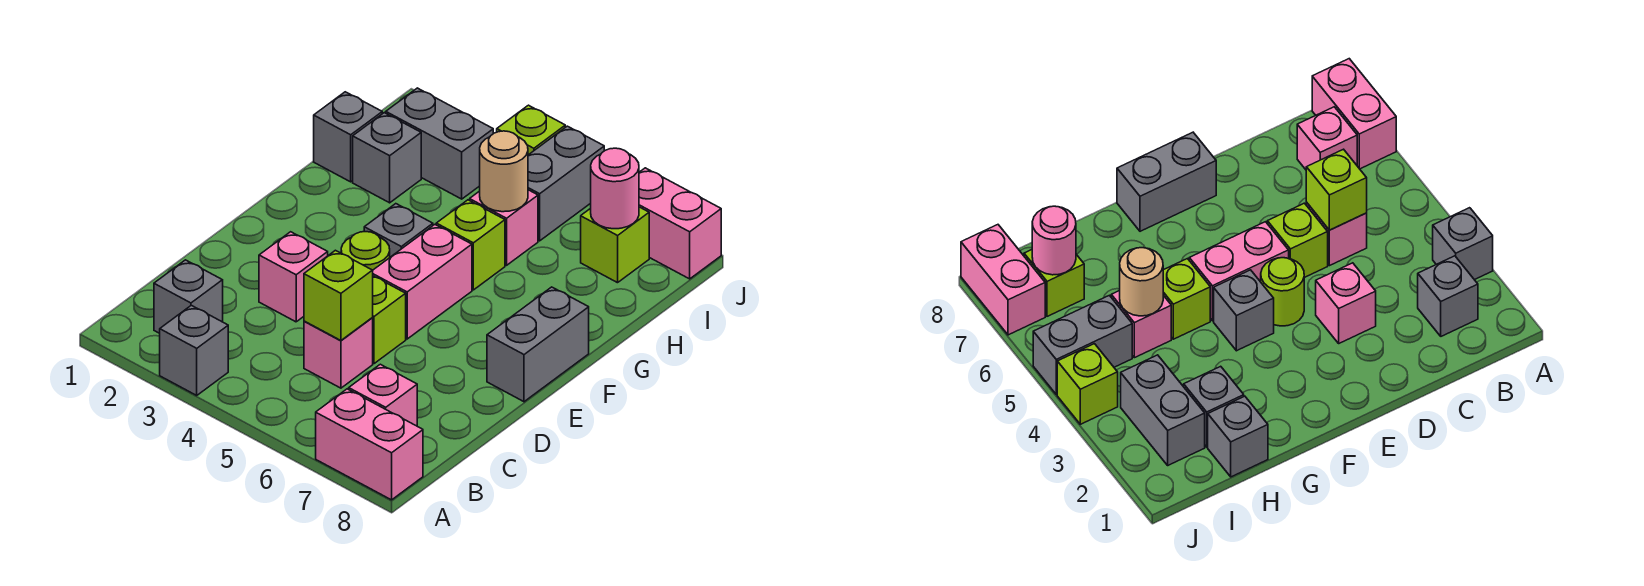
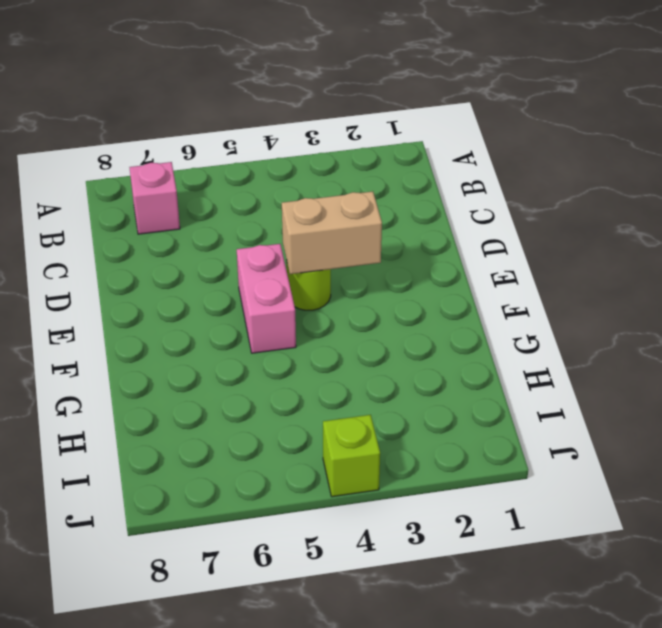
tan brick E3:E4 level 2 -> none
none -> grey brick A3 level 1
none -> pink brick A7:A8 level 1
none -> grey brick B2 level 1

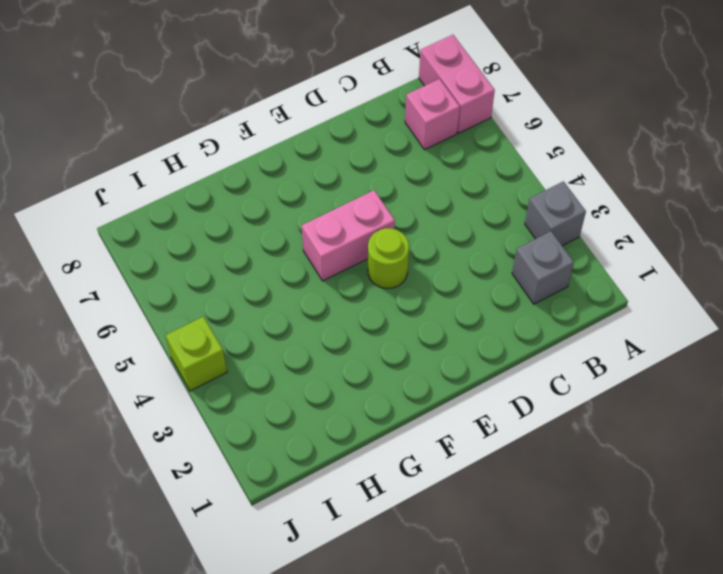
none -> pink brick C5 level 1
none -> pink brick D3 level 1
none -> lime brick D5 level 1

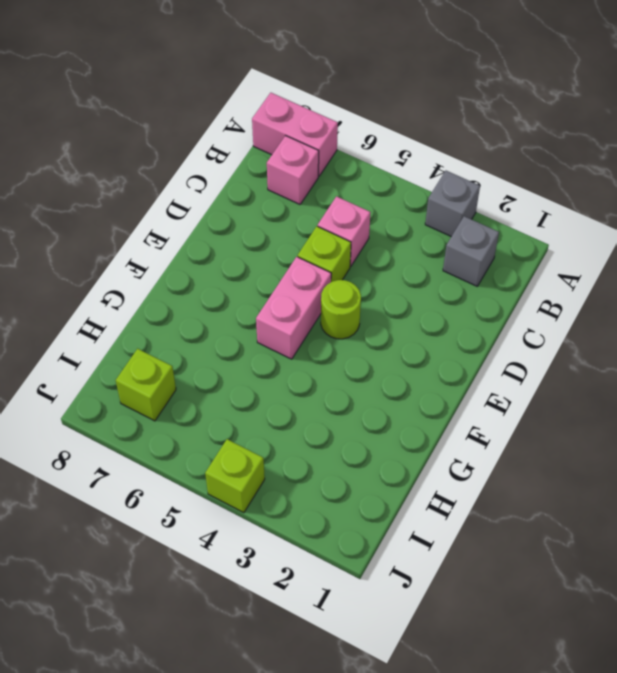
none -> pink brick D3 level 1
none -> grey brick E8:F8 level 1
none -> grey brick F4 level 1

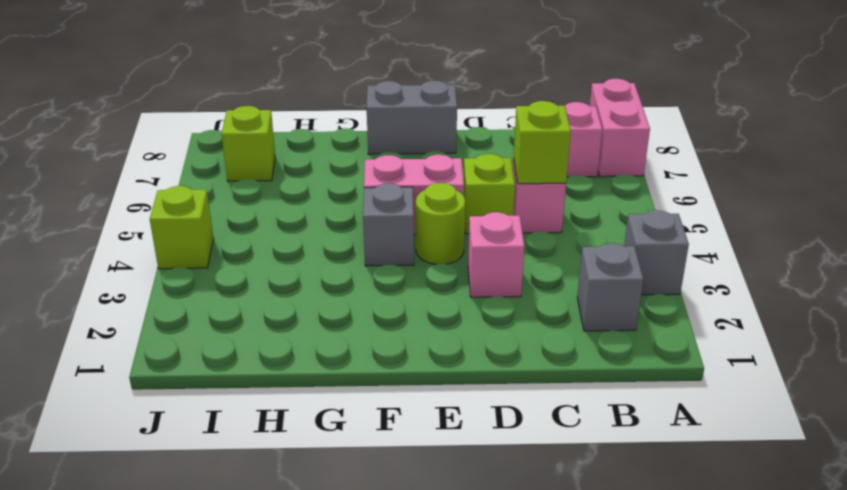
none -> lime brick G5 level 1
none -> grey brick H1 level 1
none -> grey brick H2 level 1

